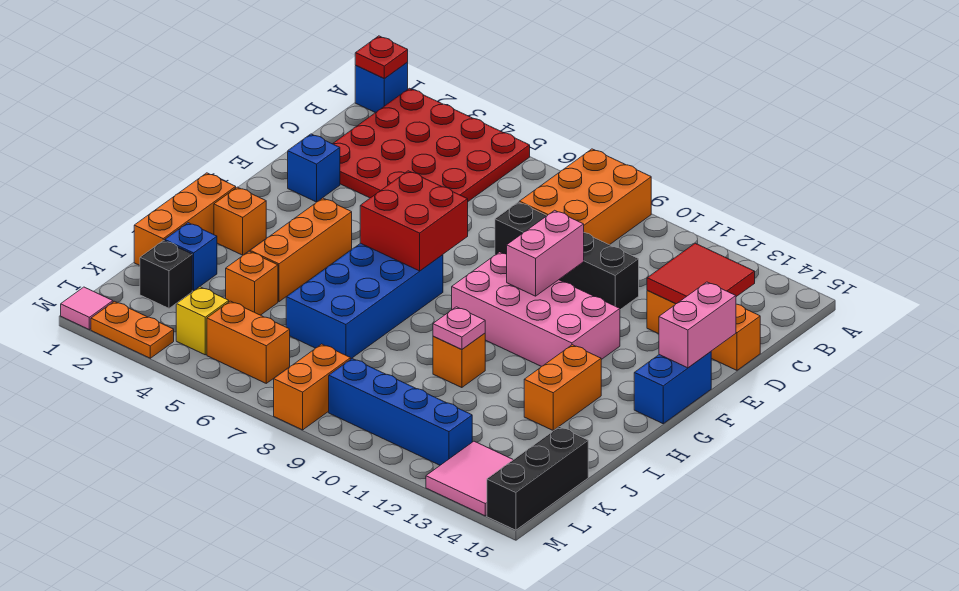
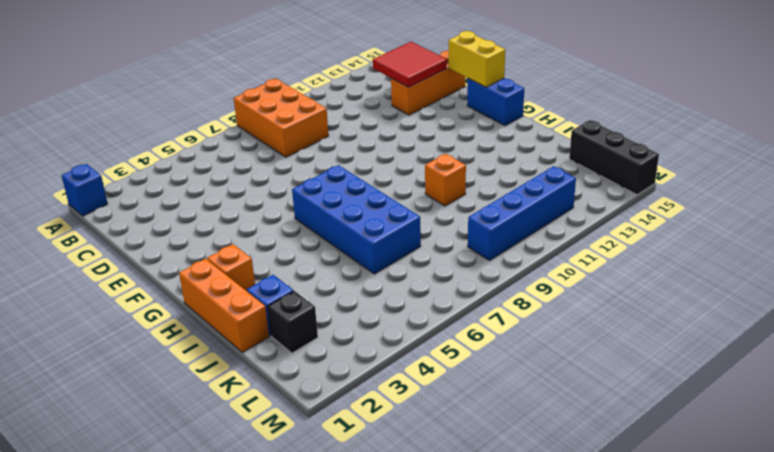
yellow brick E15:F15 level 2 -> pink brick E15:F15 level 2
none -> red plate A2:D5 level 1
none -> black brick D8:D11 level 1
none -> blue brick E2 level 1
none -> pink brick F9:G12 level 1

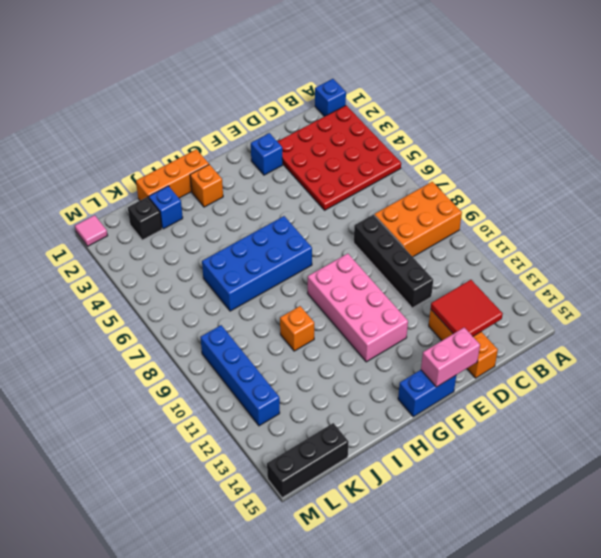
none -> orange brick G4:I4 level 1
none -> orange brick H13:I13 level 1
none -> orange brick J4 level 1
none -> yellow brick L4 level 1

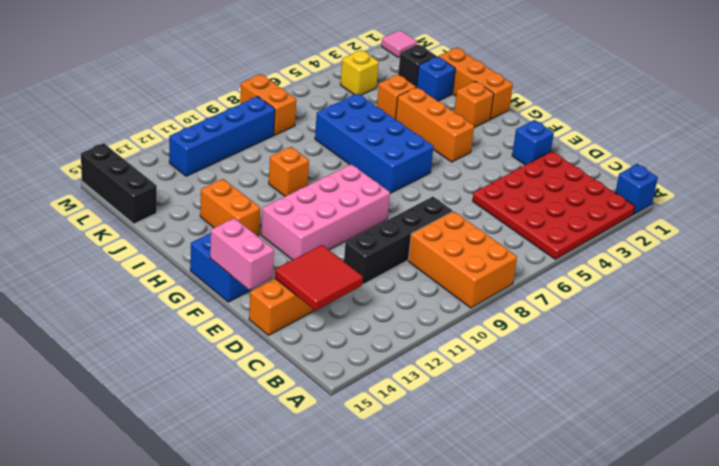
none -> orange brick L5:L6 level 1
none -> pink tile L13:M14 level 1
none -> orange plate M2:M3 level 1
none -> red plate A1 level 2

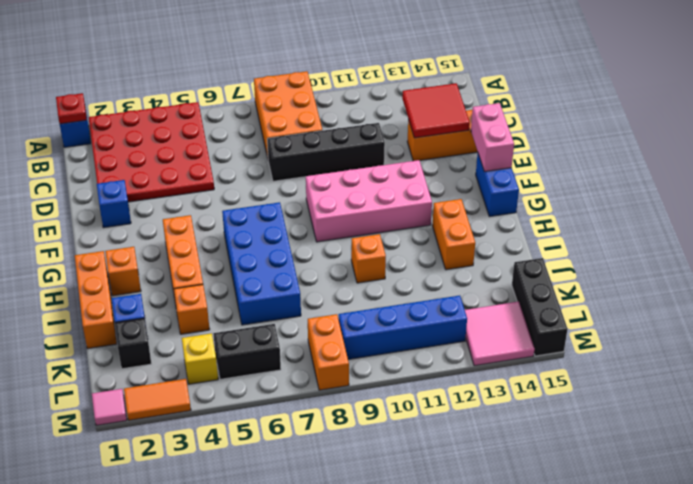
black brick L5:L6 level 1 -> orange brick L5:L6 level 1
orange tile M2:M3 level 1 -> orange plate M2:M3 level 1
none -> pink brick E10:F10 level 2
none -> red brick F6:G7 level 2
none -> pink plate I10 level 2

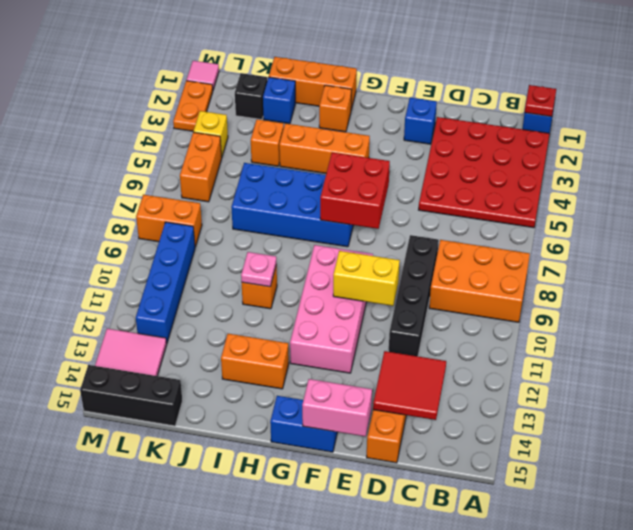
yellow brick E10:F10 level 2 -> pink brick E10:F10 level 2

